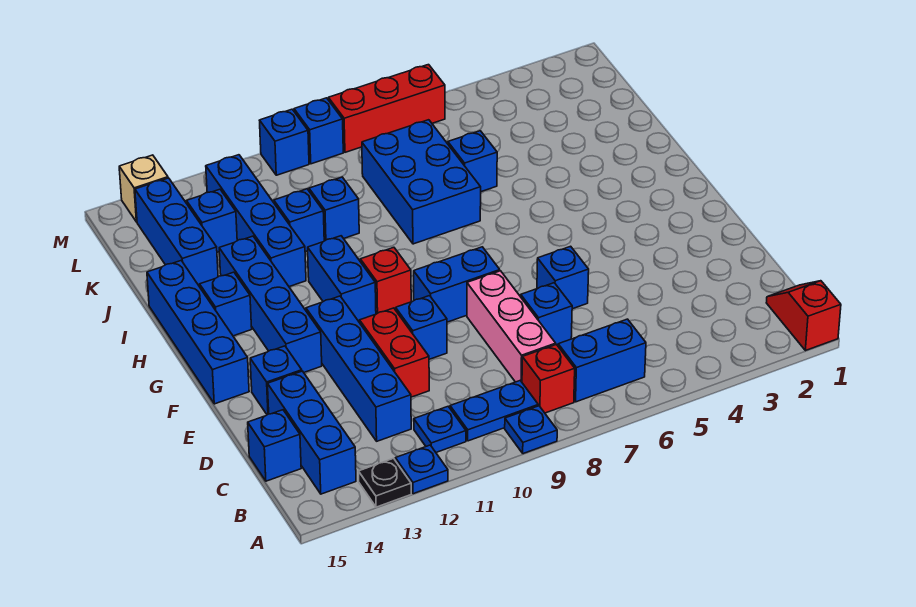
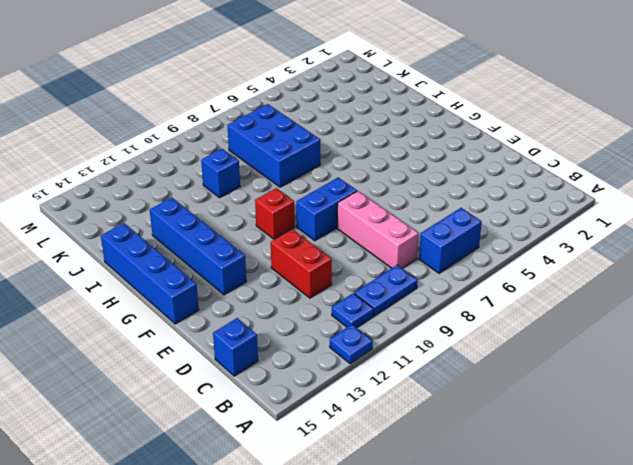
none -> red slope A1:B1 level 1 top A
none -> blue plate A9 level 1
none -> black plate A13 level 1
none -> red brick B8 level 1

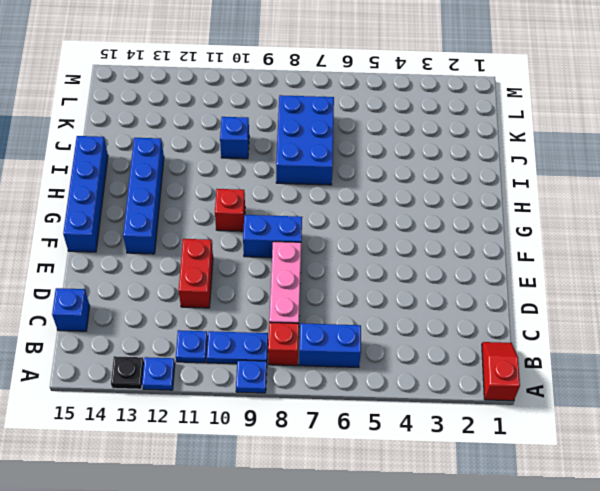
none -> blue brick B14:D14 level 1
none -> blue brick C12:F12 level 1
none -> blue brick D7 level 1
none -> blue brick E6 level 1

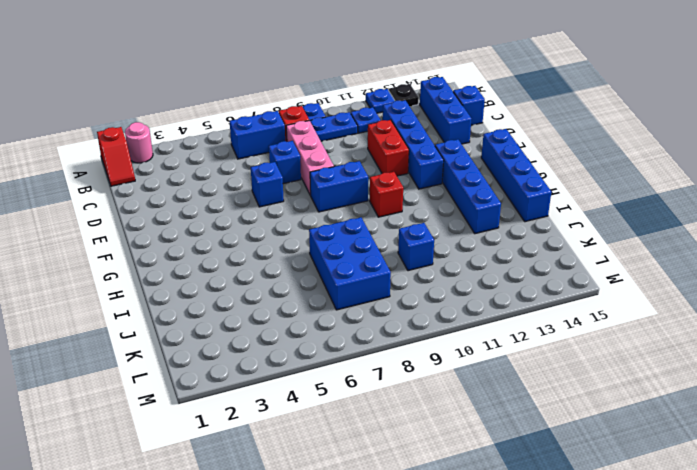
pink round brick A2 level 1 -> none
none -> blue brick E10 level 1
none -> blue brick E14 level 1
none -> blue brick G11:H11 level 1
none -> blue brick H14 level 1

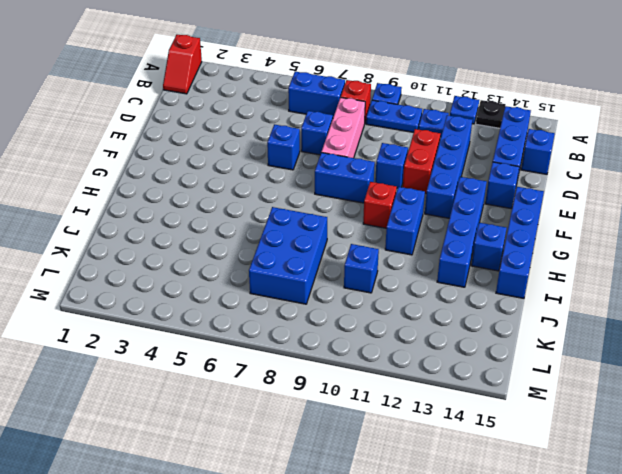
none -> blue brick I12:L12 level 1
none -> blue brick J6 level 1
none -> blue brick J11 level 1
none -> blue brick J14:L14 level 1

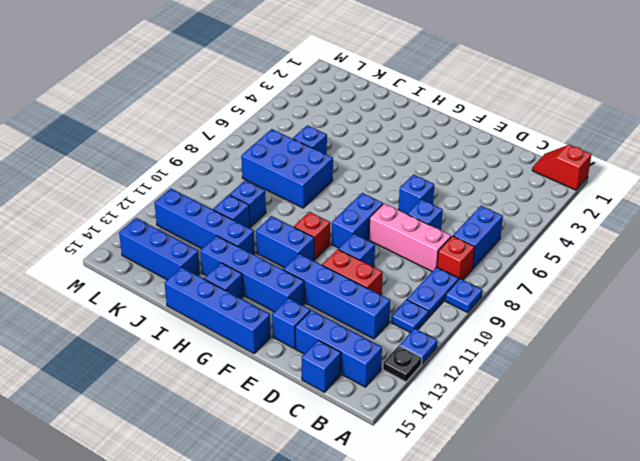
none -> blue brick K13 level 1
none -> red brick M6:M8 level 1
none -> blue brick M9 level 1
none -> blue brick M10 level 1

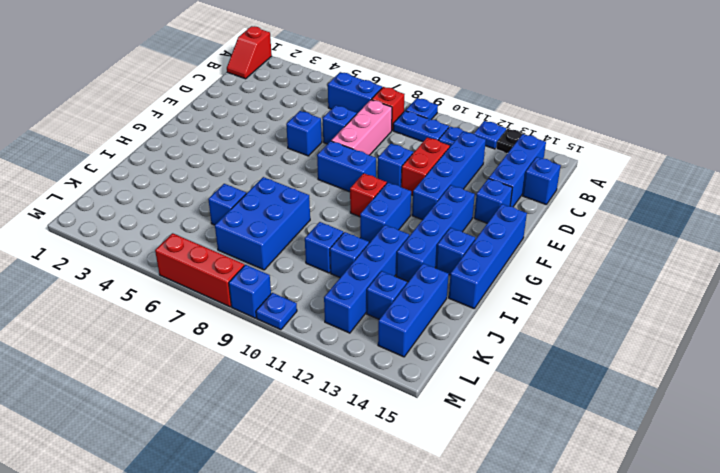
blue plate M10 level 1 -> blue brick M10 level 1
none -> tan brick M14 level 1

